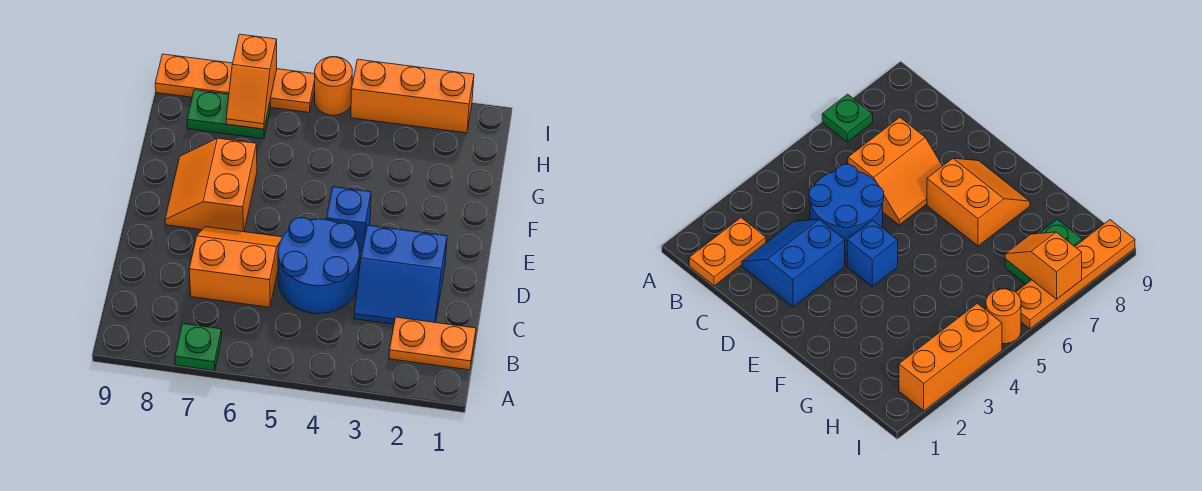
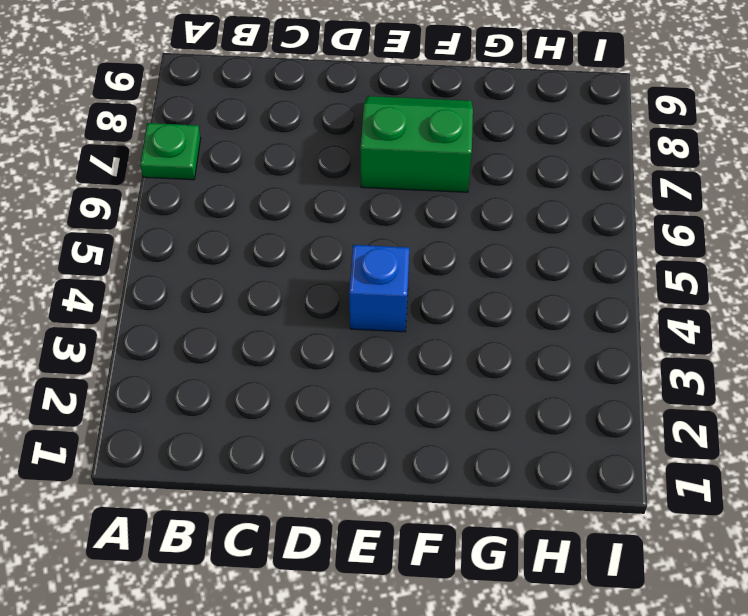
green slope E7:F8 level 1 top 7 -> orange slope E7:F8 level 1 top 7
none -> orange plate B1:B2 level 1
none -> blue slope C2:D3 level 1 top D
none -> blue round brick C4:D5 level 1

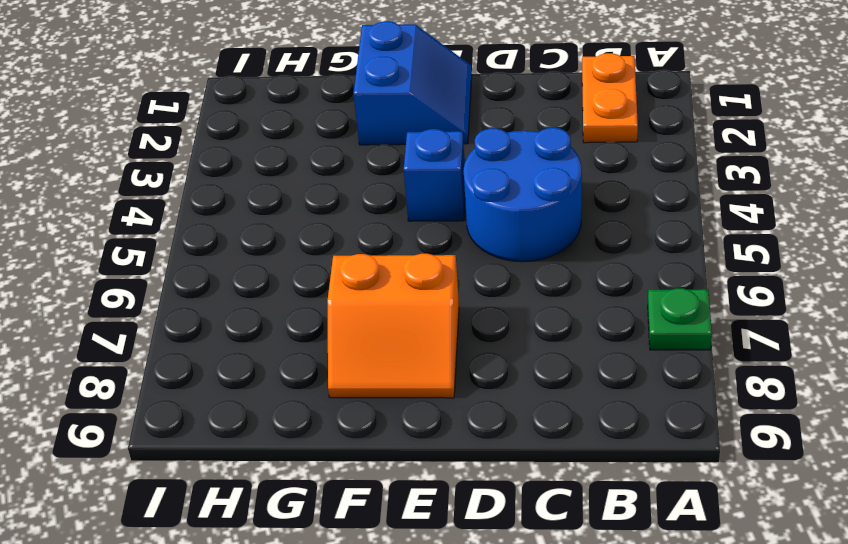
blue slope E1:F2 level 1 top F -> blue slope C2:D3 level 1 top D
none -> orange slope C6:D7 level 1 top C
none -> green plate H7:H8 level 1
none -> orange brick I2:I4 level 1

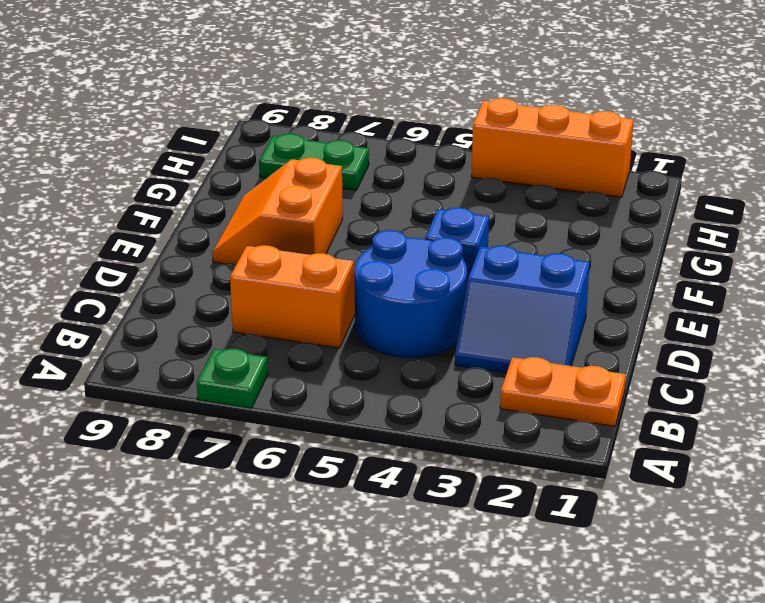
none -> orange round brick I5 level 1
none -> orange plate I6:I9 level 1
none -> orange slope H7:I7 level 2 top I

